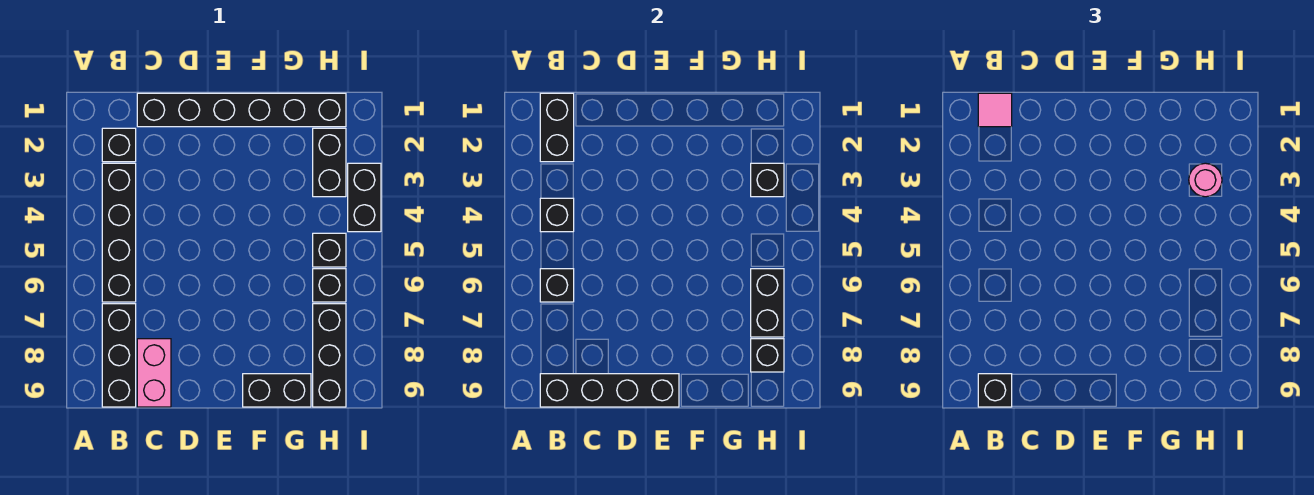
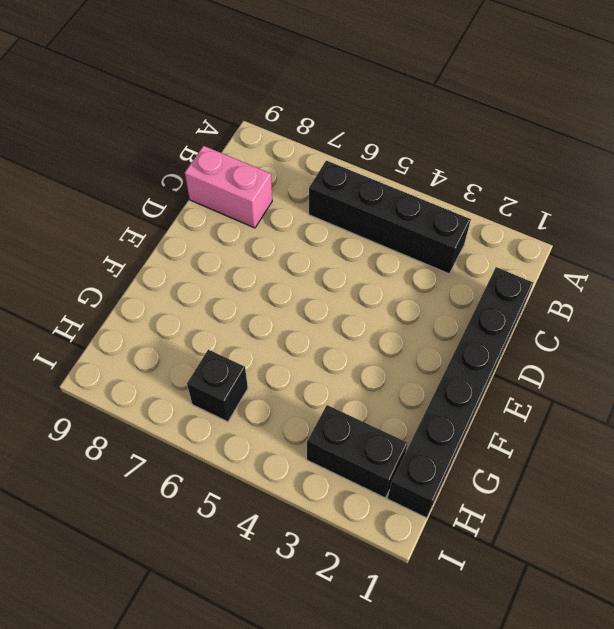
none -> black brick B2 level 1
none -> black brick B7:B9 level 1
none -> black brick F9:G9 level 1

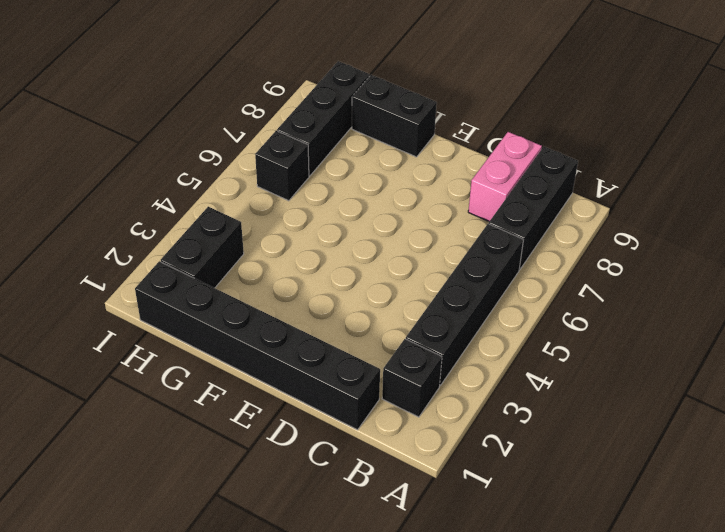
none -> black brick H5 level 1
none -> black brick I3:I4 level 1
none -> black brick B1:B2 level 2

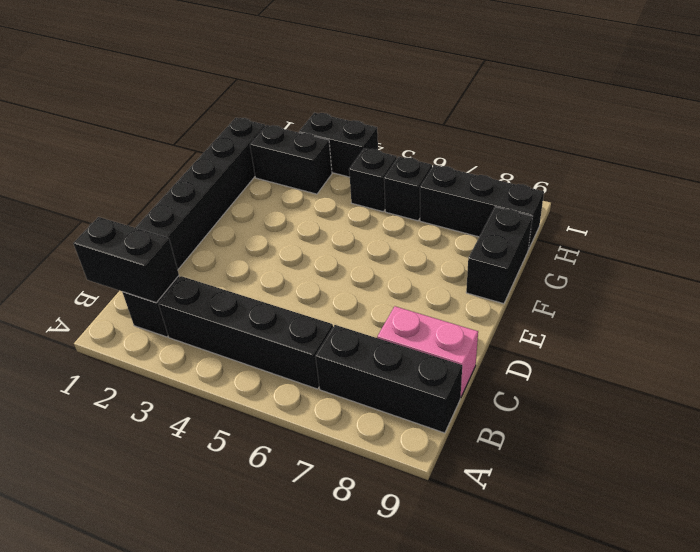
none -> black brick B4 level 2
none -> black brick B6 level 2
none -> black brick B9:E9 level 2

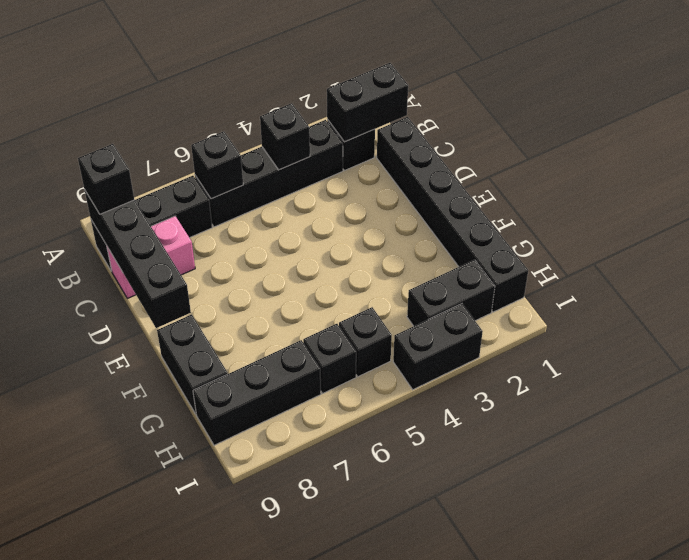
none -> black brick H3 level 2
none -> black brick H6:H7 level 2
none -> black brick H8 level 2

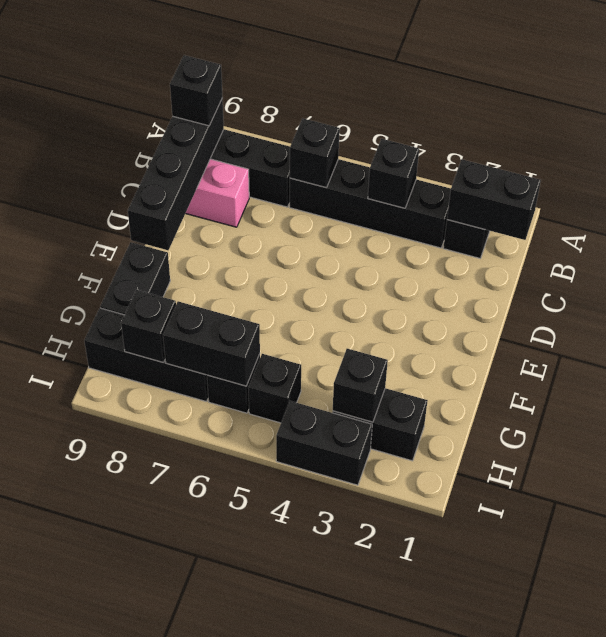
none -> black brick C1:H1 level 1
none -> pink tile B1 level 3
none -> pink round brick H3 level 3

